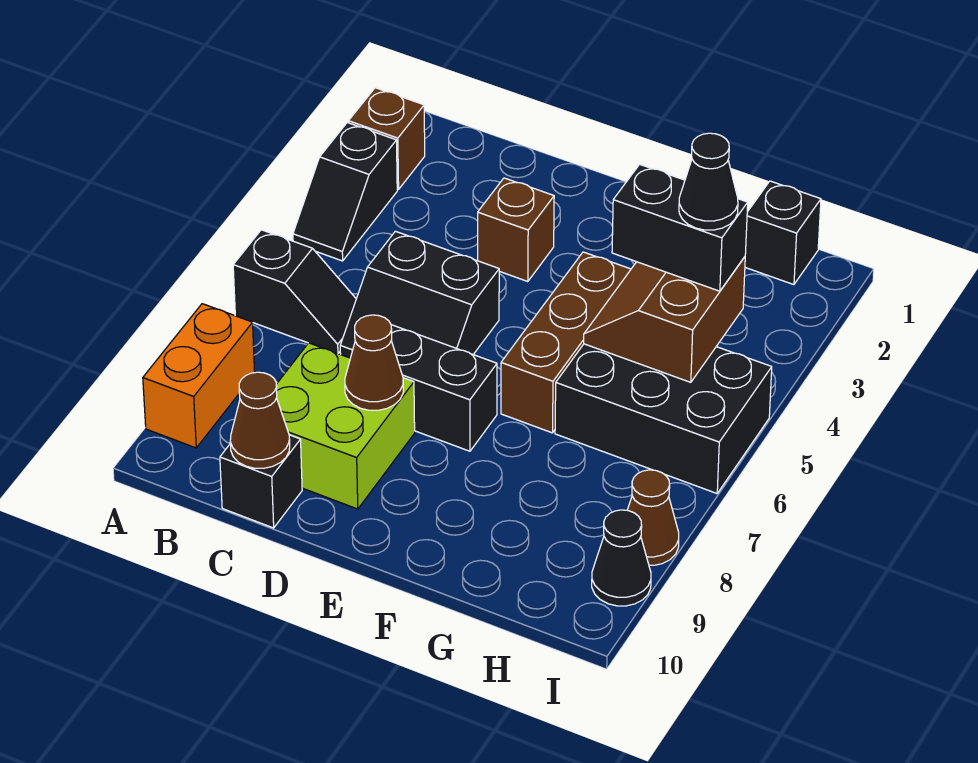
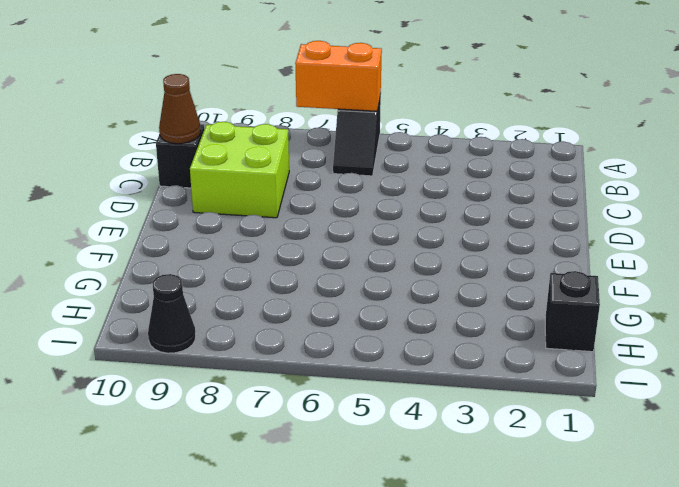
orange brick A6:A7 level 2 -> orange brick A8:A9 level 1
none -> brown brick A2 level 1
none -> black slope A3:A4 level 1 top 3
none -> black slope C5:D6 level 1 top 5

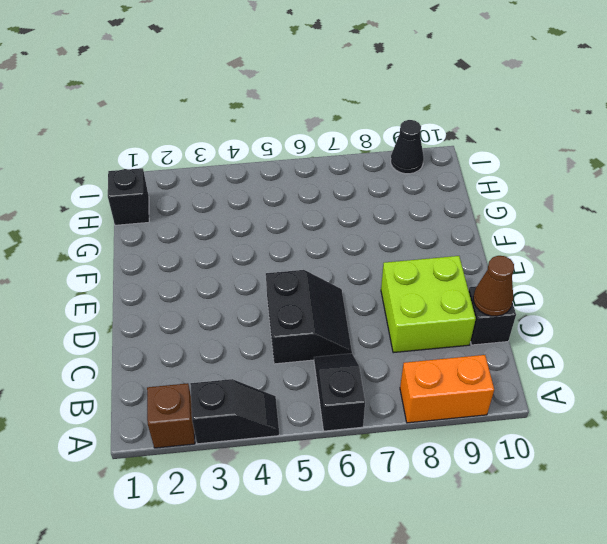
none -> brown brick D3 level 1
none -> black brick D7:E7 level 1
none -> brown brick F4:F6 level 1

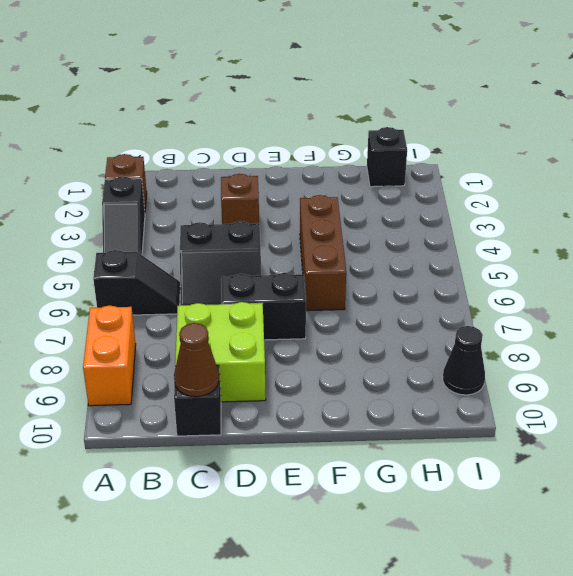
none -> black brick G5:I6 level 1
none -> brown cone I8 level 1
none -> brown cone D8 level 2

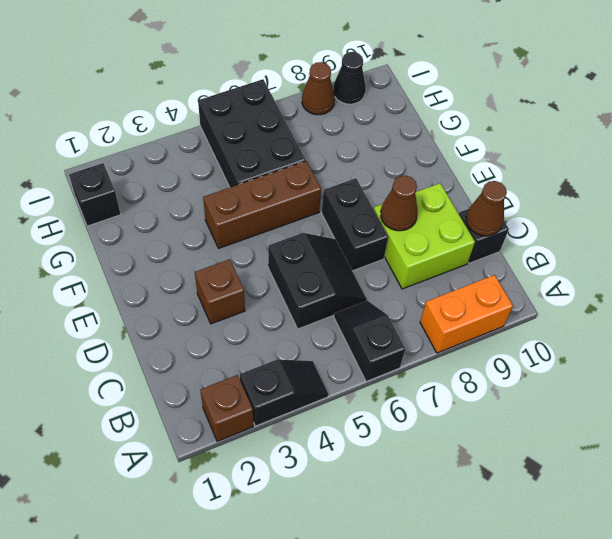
none -> brown slope G4:H5 level 2 top H
none -> black brick G4:H4 level 3
none -> black cone H4 level 4

